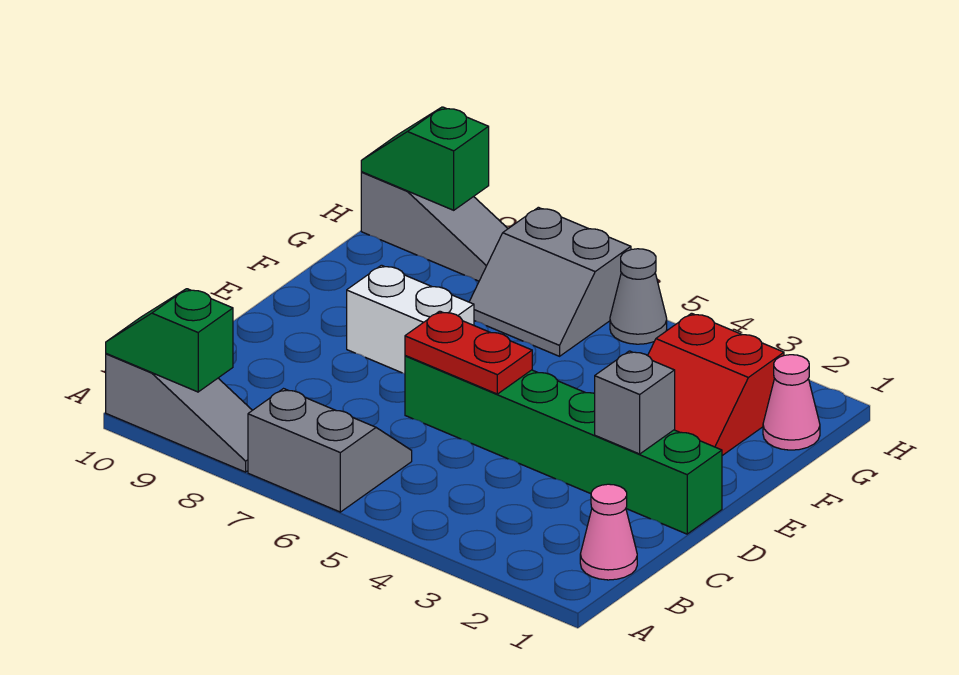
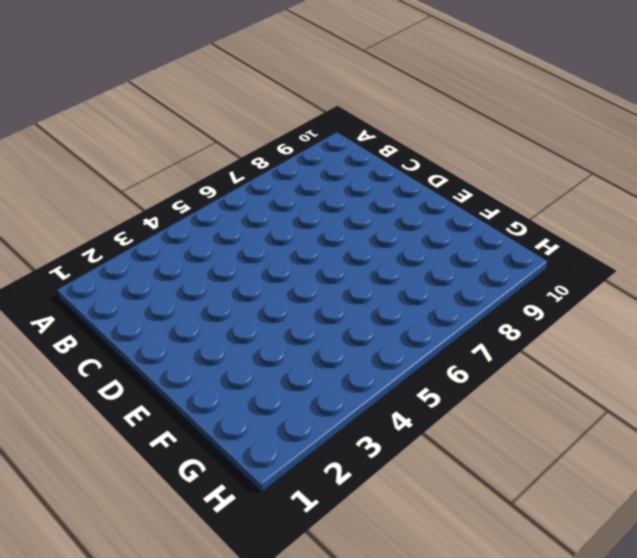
none -> grey slope A6:B7 level 1 top A
none -> grey slope A8:A10 level 1 top 10
none -> pink cone B1 level 1

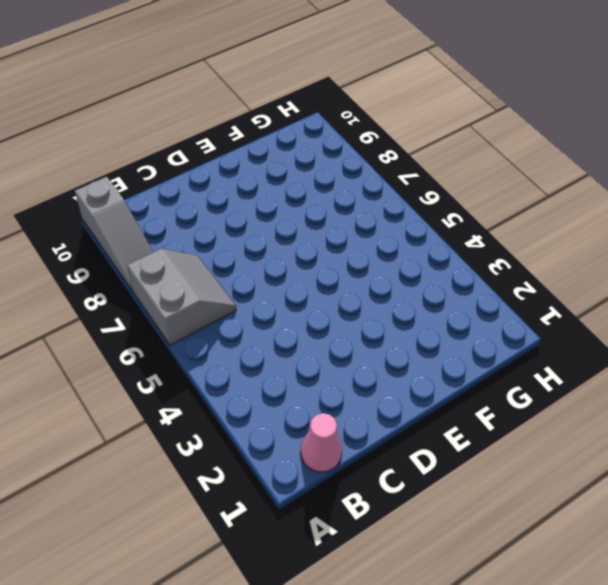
none -> green brick D1:D6 level 1
none -> white brick E7:E8 level 1
none -> red slope F2:G3 level 1 top G

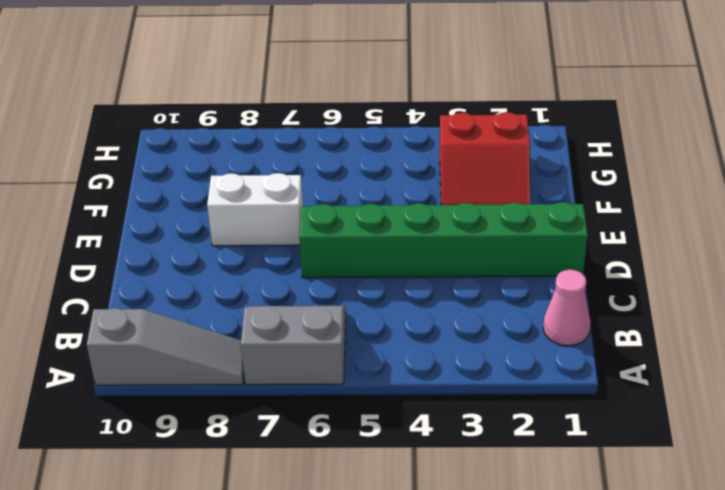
none -> pink cone G1 level 1
none -> grey slope G6:H7 level 1 top H
none -> grey cone H5 level 1

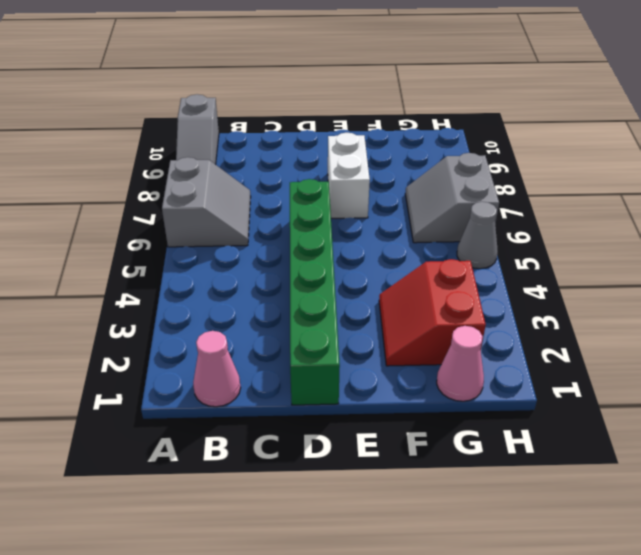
none -> grey slope H8:H10 level 1 top 10
none -> green slope A9:A10 level 2 top 9
none -> grey brick D2 level 2

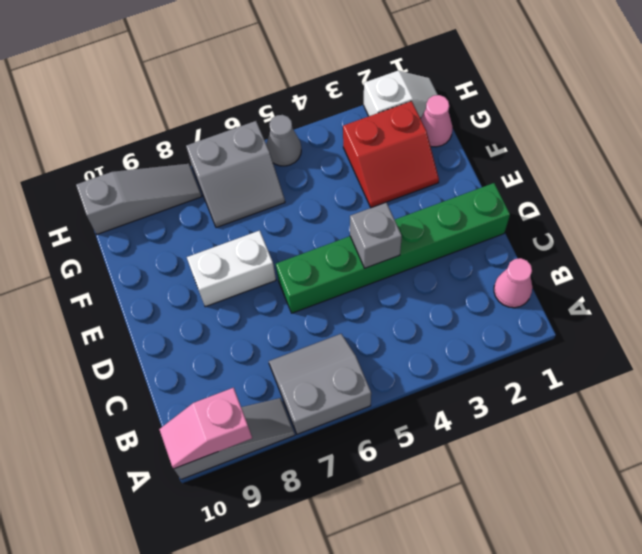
pink slope A9:A10 level 2 top 9 -> green slope A9:A10 level 2 top 9
grey brick D4 level 2 -> grey brick D2 level 2
white slope H1:H2 level 1 top 2 -> none
none -> red plate D5:D6 level 2
none -> green slope H9:H10 level 2 top 9

